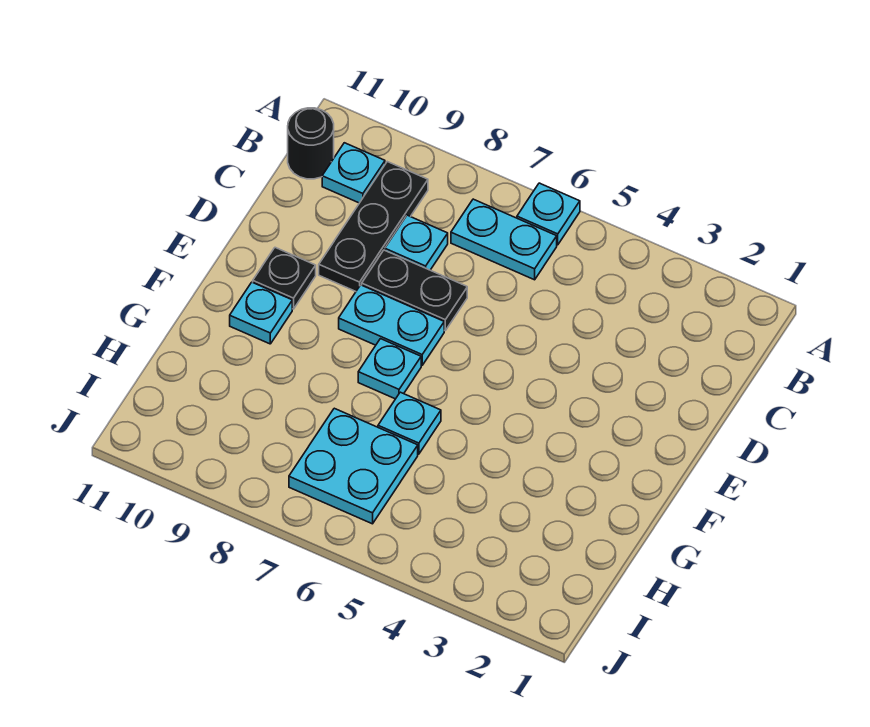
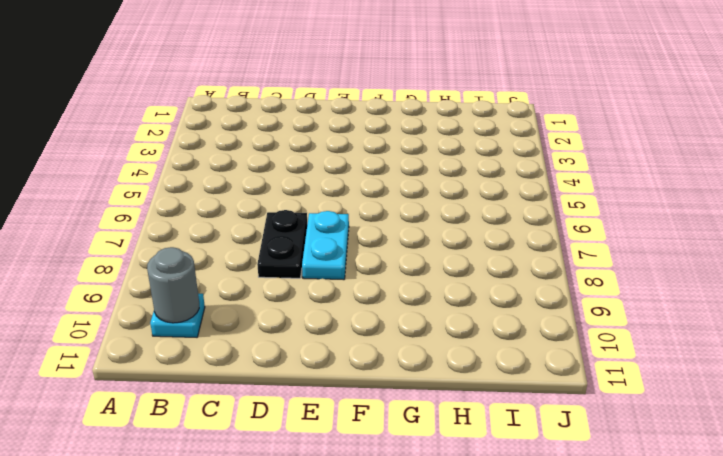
grey round brick B10 level 2 -> none
none -> cyan plate A6 level 1
none -> cyan plate B6:B7 level 1
none -> black plate B9:D9 level 1

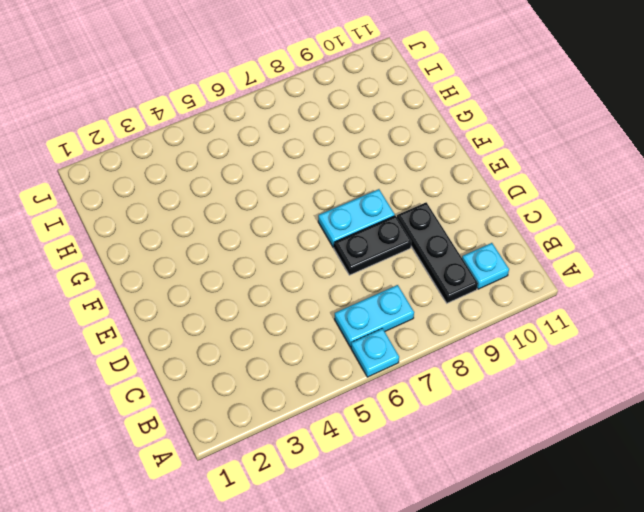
none -> black round brick B11 level 1
none -> cyan plate C8 level 1
none -> black plate E10 level 1

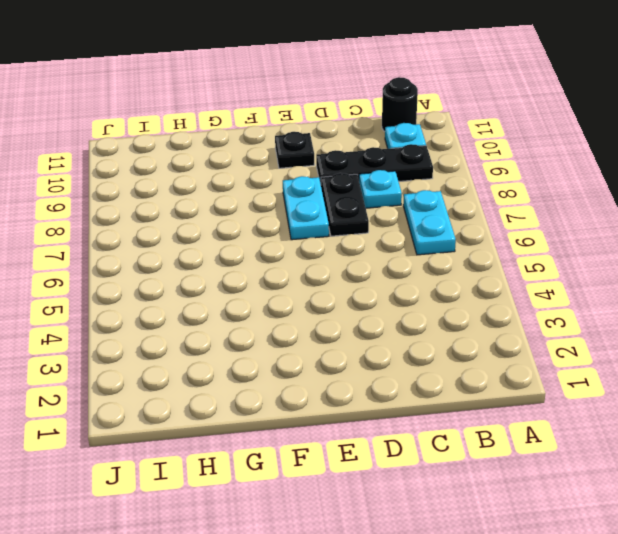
none -> cyan plate A6 level 1
none -> cyan plate F7 level 1
none -> cyan plate F10 level 1

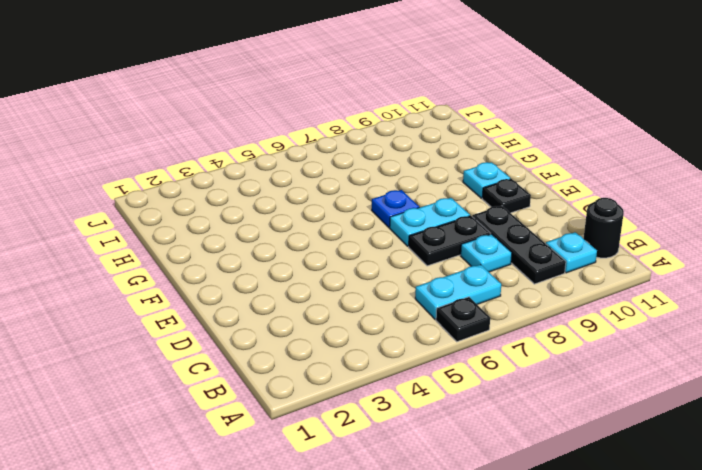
black plate A6 level 1 -> cyan plate A6 level 1
blue plate F7 level 1 -> cyan plate F7 level 1
none -> cyan plate G6 level 1
none -> cyan plate H6:I7 level 1

